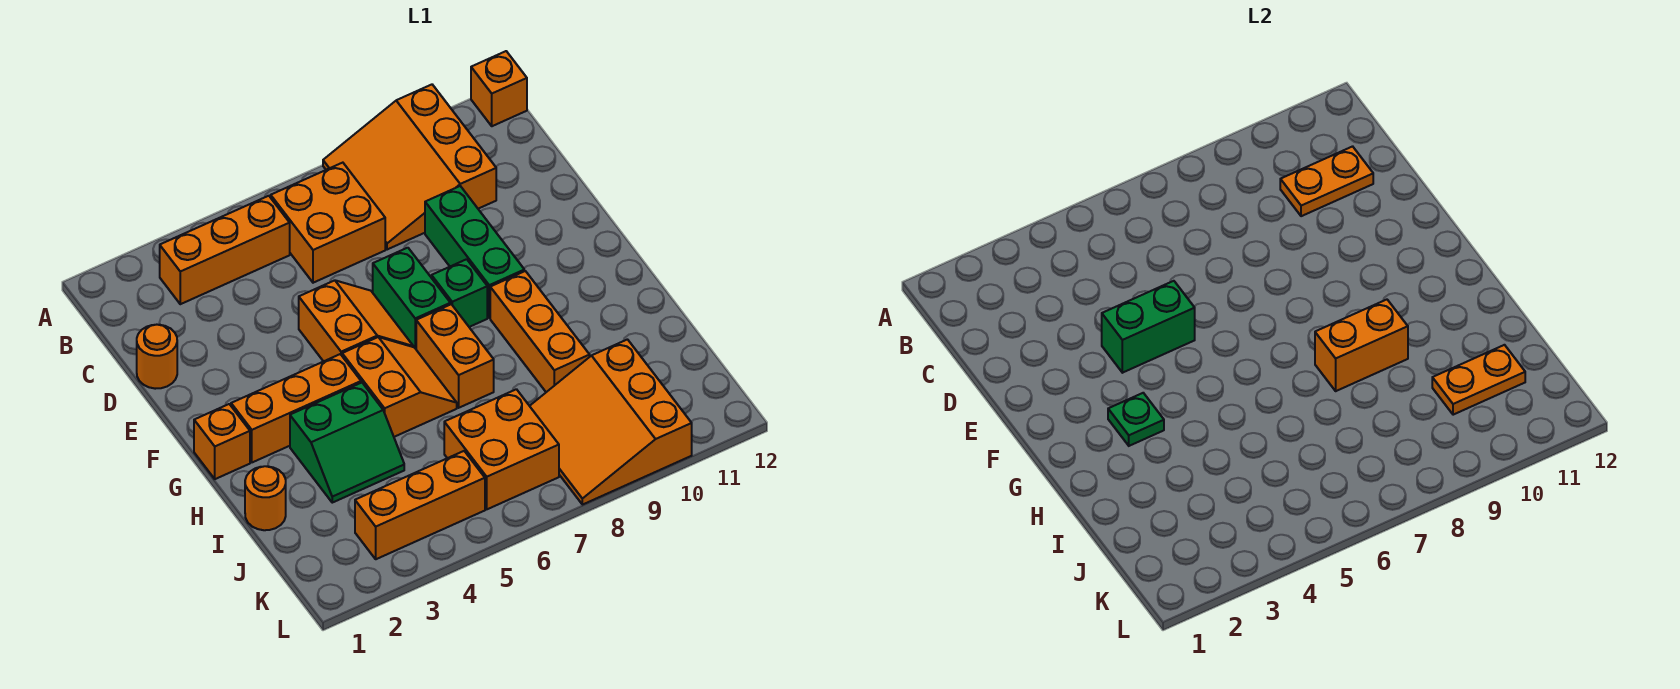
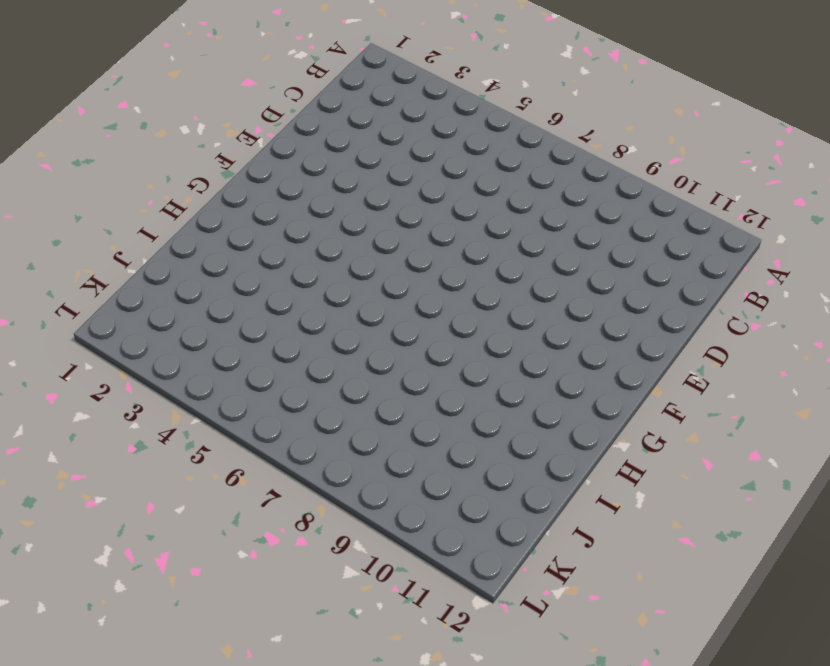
none -> orange slope A8:C10 level 1 top 10
none -> orange brick A12 level 1
none -> orange brick B3:B5 level 1

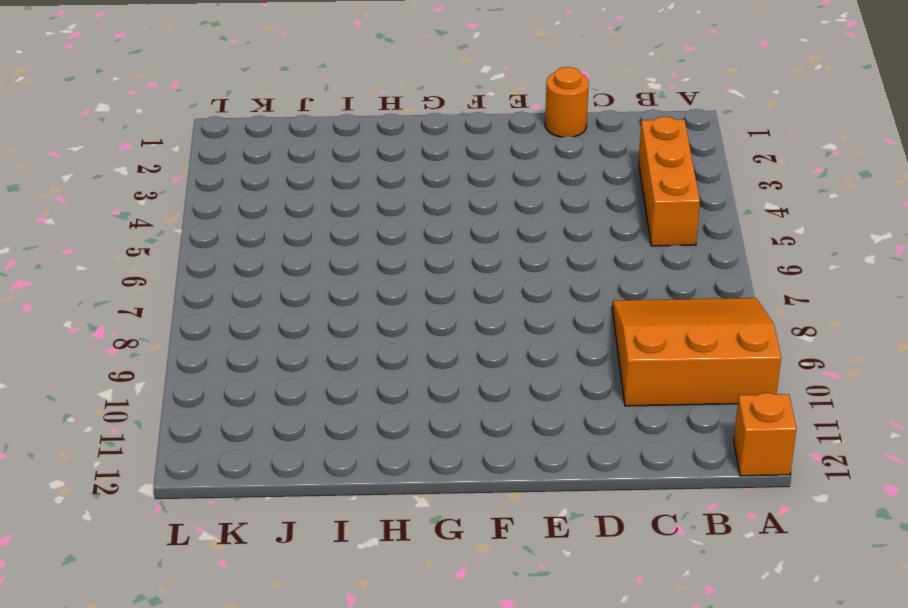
none -> orange brick B6:C7 level 1
none -> green brick D9:F9 level 1
none -> orange slope E5:F6 level 1 top 5

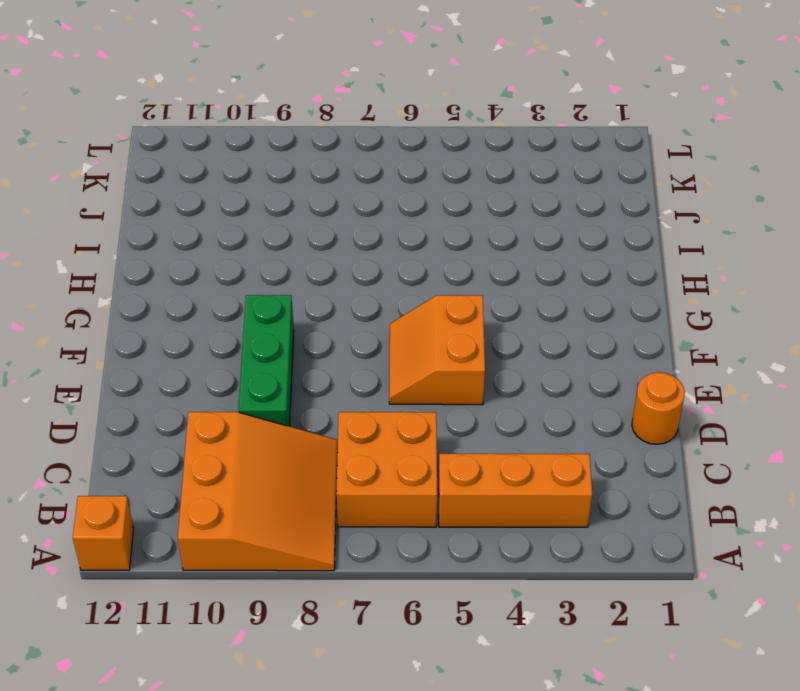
none -> green brick E7:F7 level 1
none -> green brick F8 level 1
none -> orange brick G1 level 1

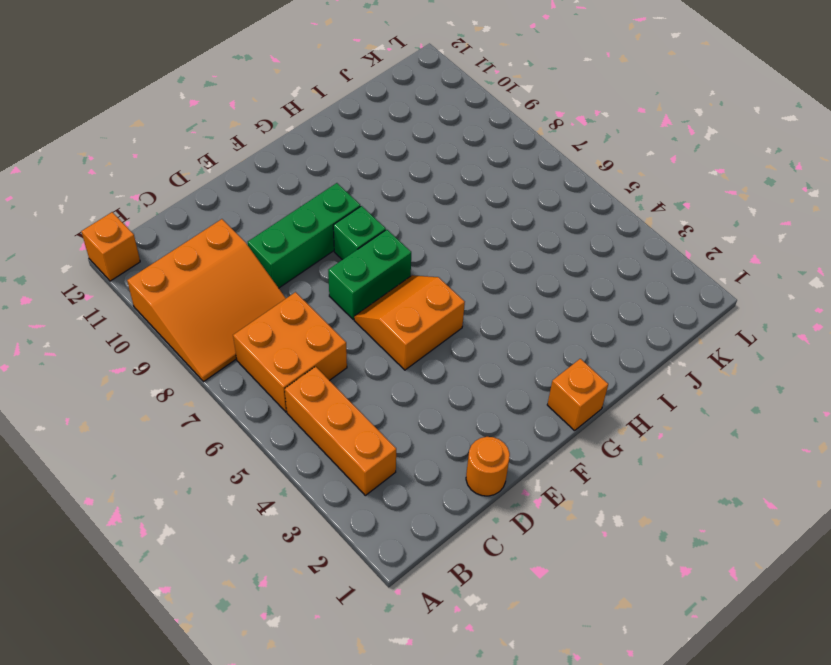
none -> orange brick G2:G4 level 1
none -> orange slope G5:H6 level 1 top 5
none -> orange brick G7:H7 level 1

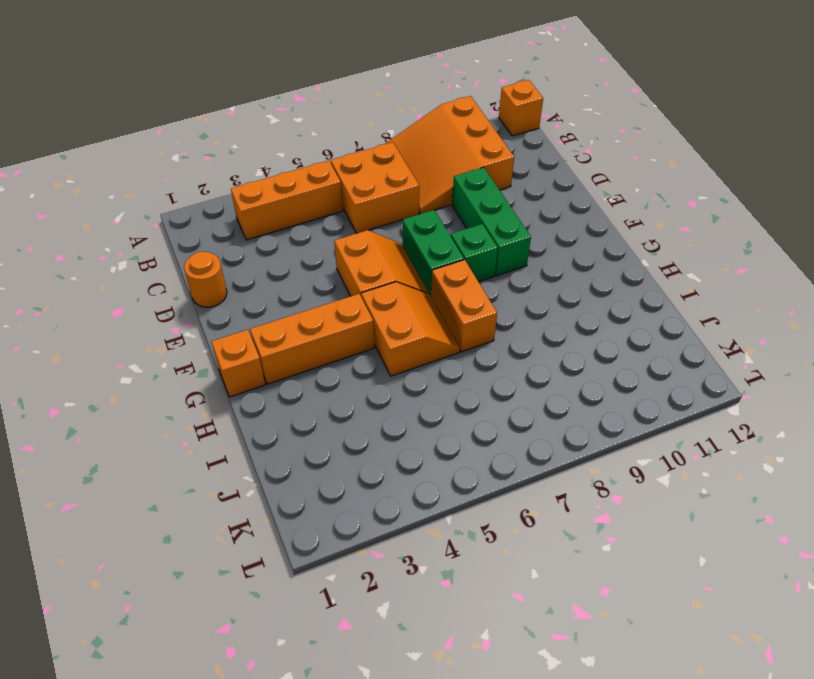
none -> orange brick G9:I9 level 1
none -> green slope H3:I4 level 1 top H
none -> orange round brick I1 level 1

